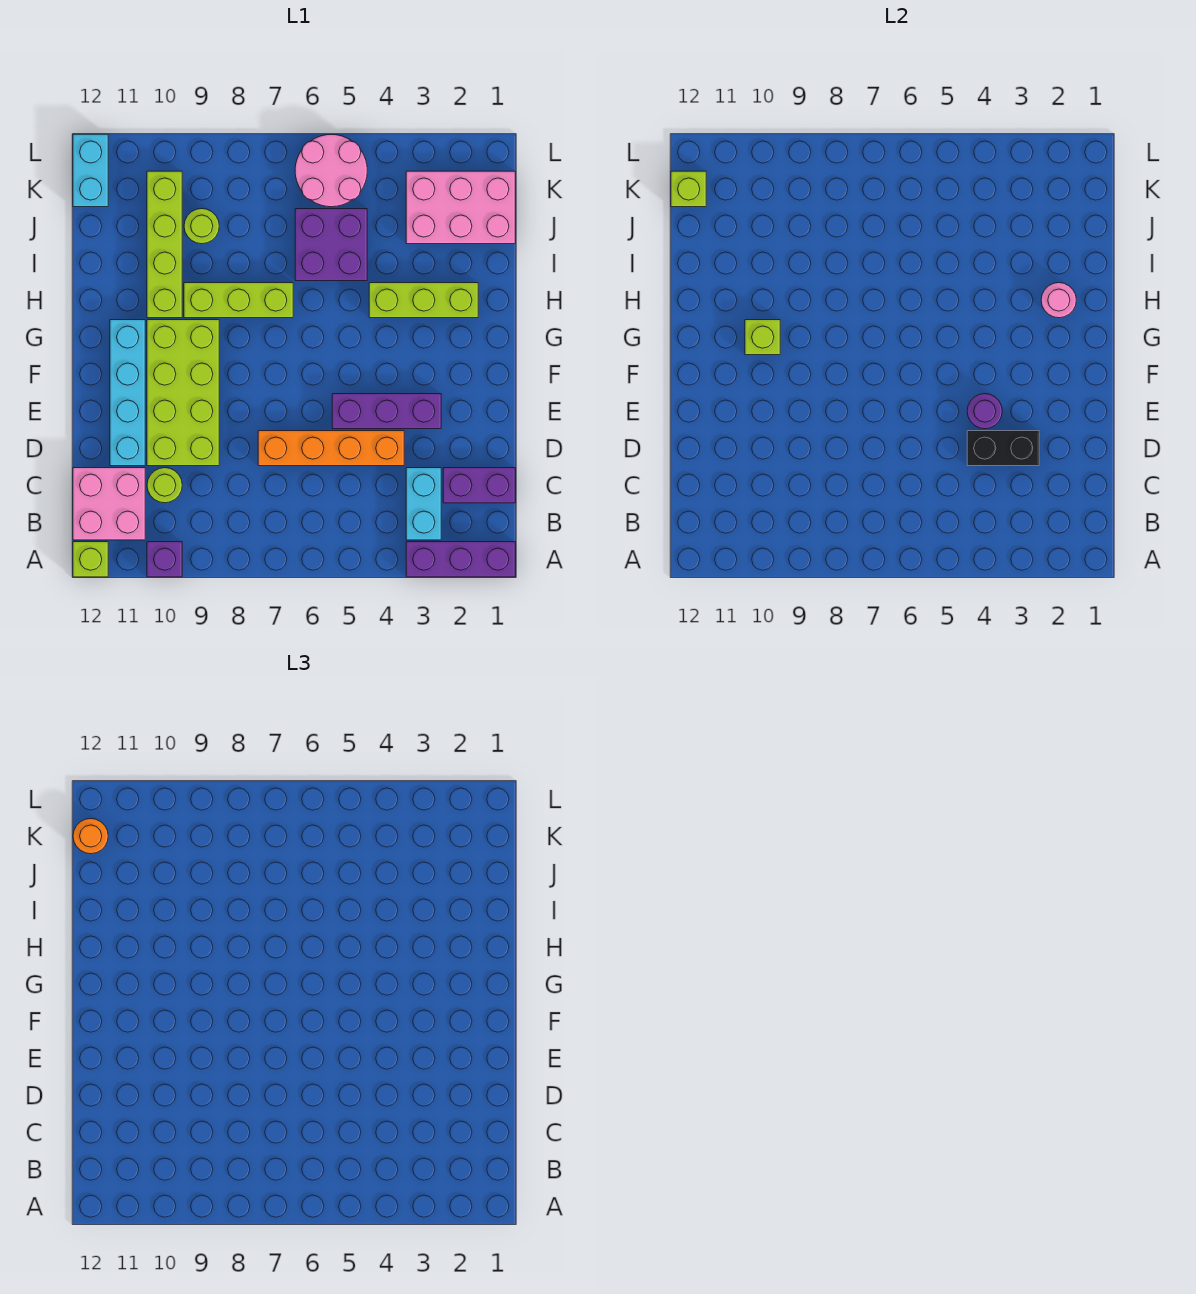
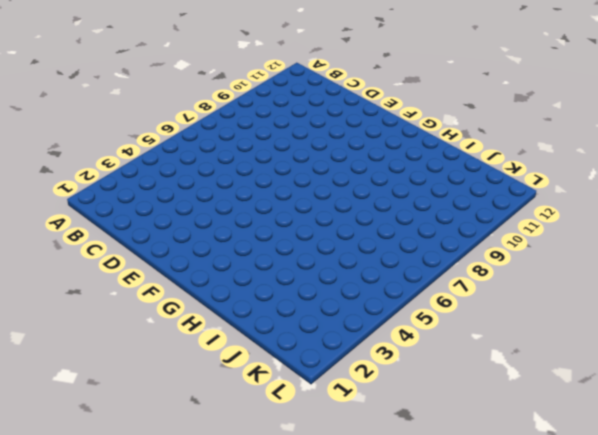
none -> purple brick A1:A3 level 1
none -> purple brick A10 level 1
none -> lime brick A12 level 1

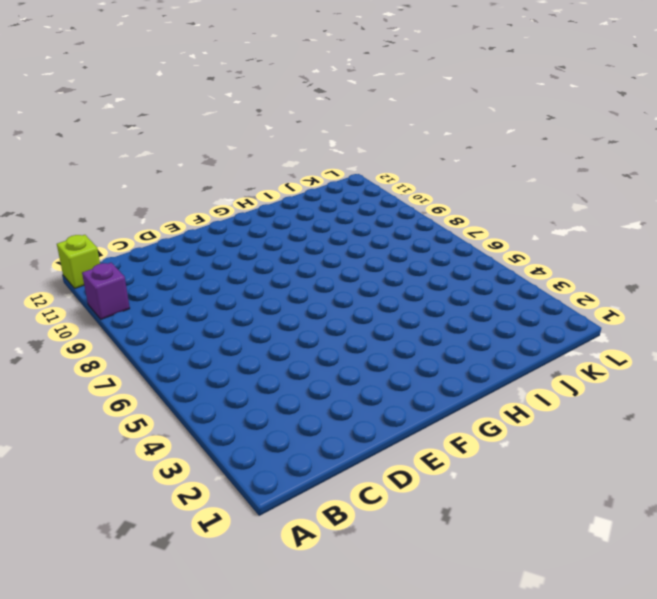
none -> purple brick A1:A3 level 1
none -> cyan brick B3:C3 level 1
none -> pink brick B11:C12 level 1

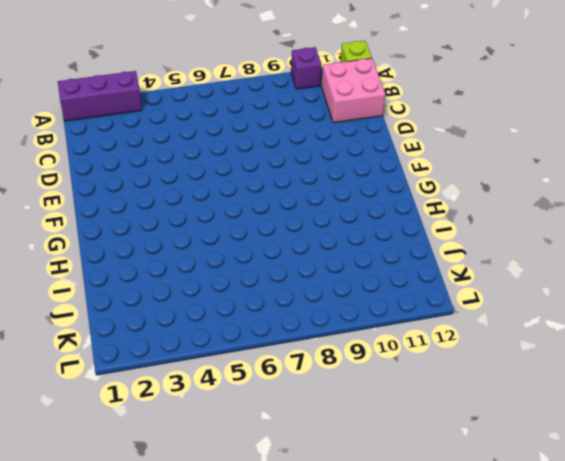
none -> cyan brick B3:C3 level 1
none -> purple brick C1:C2 level 1
none -> lime round brick C10 level 1

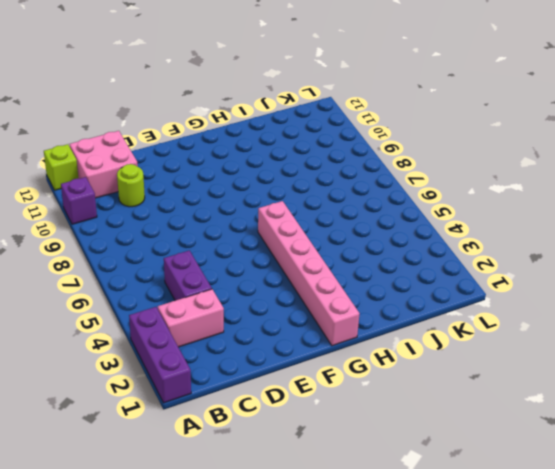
pink brick B3:C3 level 1 -> cyan brick B3:C3 level 1
purple brick C4:C5 level 1 -> purple brick C1:C2 level 1
pink brick G1:G6 level 1 -> none
none -> orange brick D4:D7 level 1
none -> lime brick D9:G10 level 1
none -> cyan brick D11:G11 level 1

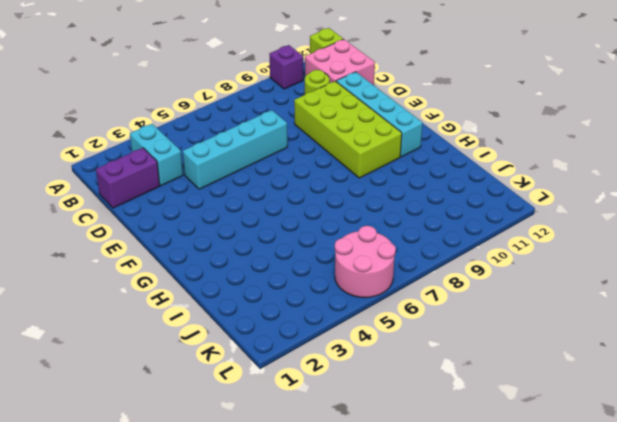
cyan brick D4:D7 level 1 -> orange brick D4:D7 level 1
none -> purple brick A1:A3 level 1
none -> purple brick E3:E5 level 1
none -> lime brick H2:H4 level 1

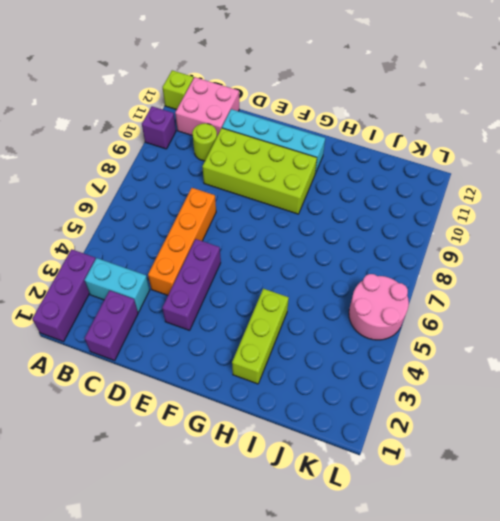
none -> lime brick H7:H9 level 1
none -> lime brick H10:K10 level 1
none -> purple brick I5:J6 level 1

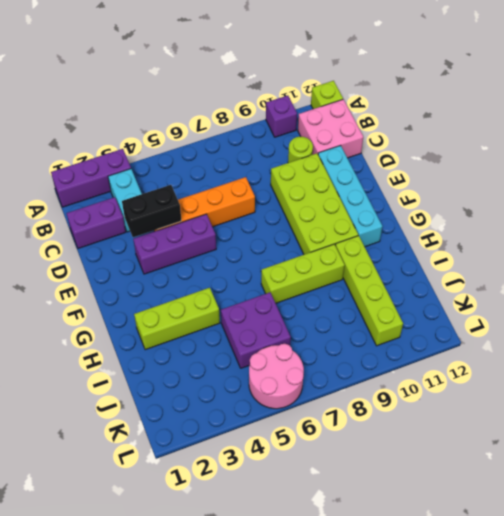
none -> pink brick J1:K3 level 1
none -> lime round brick J9 level 1
none -> cyan brick K12:L12 level 1

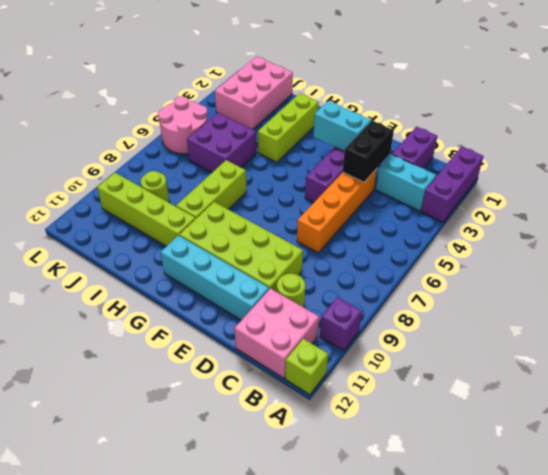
cyan brick E3:F3 level 2 -> cyan brick K12:L12 level 1
none -> purple round brick E4 level 2
none -> lime brick G10 level 2
none -> pink round brick H2 level 2

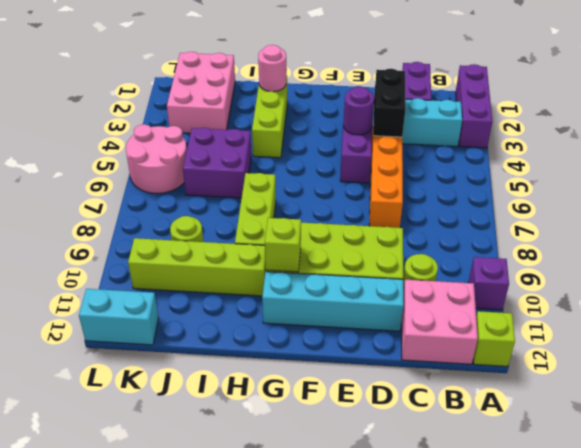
none -> lime brick K12 level 2
none -> orange round brick K12 level 3

